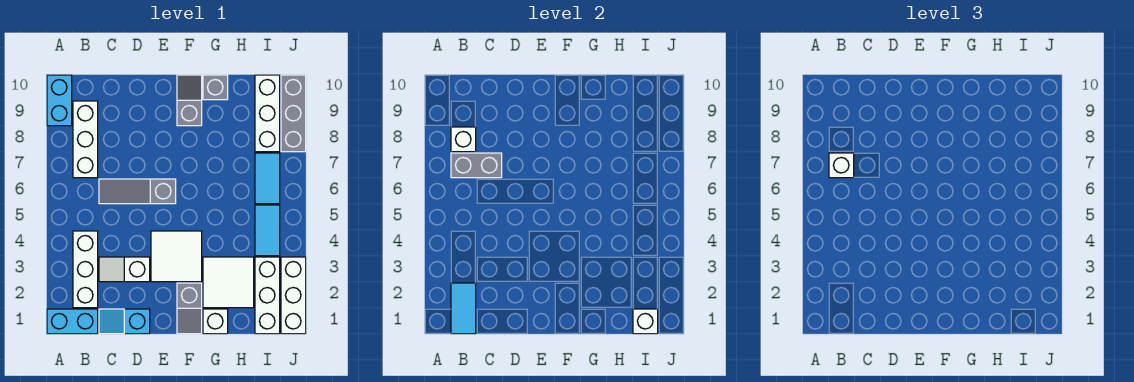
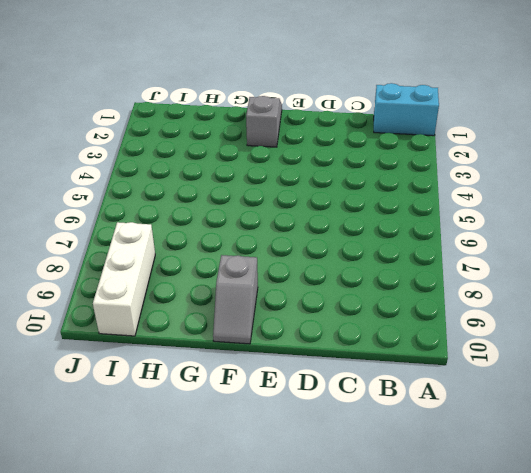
none -> cyan brick A9:A10 level 1
none -> white brick B2:B4 level 1
none -> white brick B7:B9 level 1

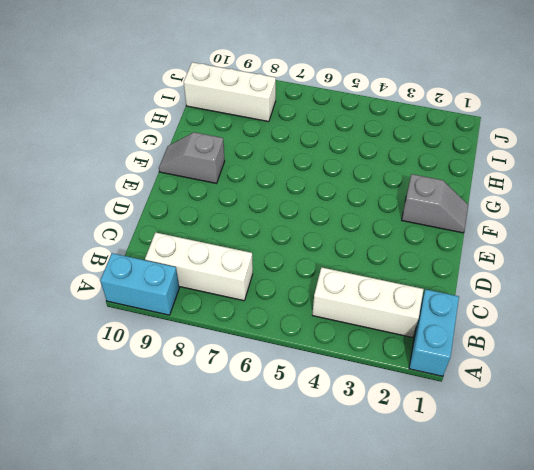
none -> cyan slope C1:D1 level 1 top D
none -> white slope C3:D3 level 1 top D
none -> grey slope C6:E6 level 1 top E

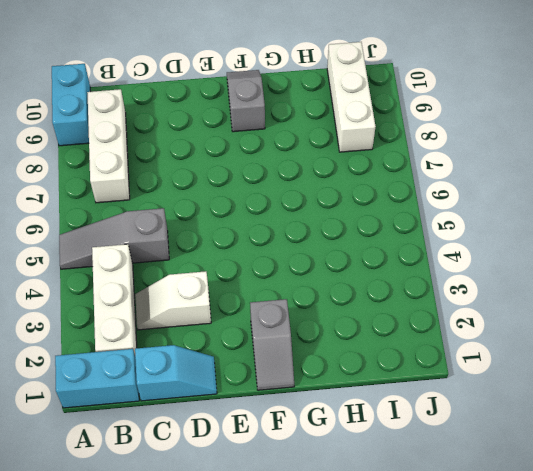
grey slope A5:C5 level 1 top C -> grey slope C6:E6 level 1 top E
cyan slope C1:D1 level 1 top C -> cyan slope C1:D1 level 1 top D
none -> white tile E3:F4 level 1
none -> white brick G1 level 1
none -> white tile G2:H3 level 1

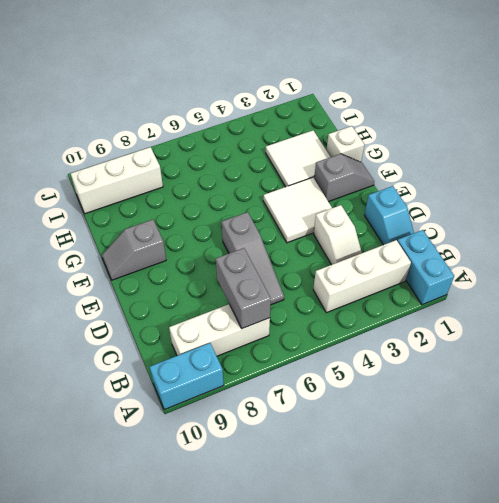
none -> grey brick G10 level 1
none -> white brick I1:I3 level 1
none -> cyan tile I4:I5 level 1

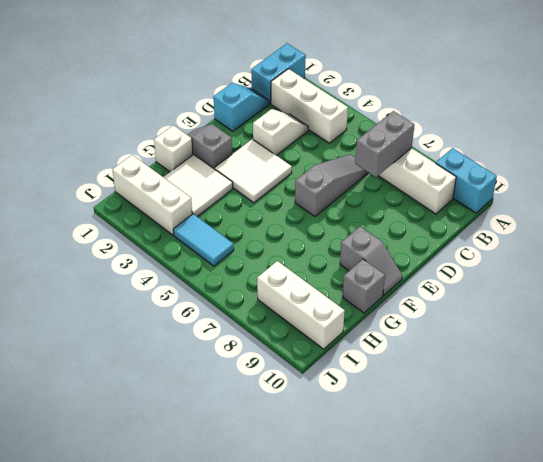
none -> cyan tile I6:I7 level 1
none -> white brick J1:J3 level 1
none -> grey brick J8:J10 level 1

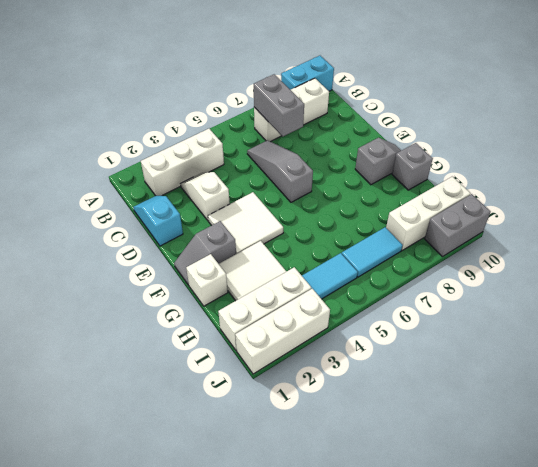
grey brick J9:J10 level 1 -> grey brick J8:J10 level 1
none -> cyan brick A1:B1 level 1
none -> cyan tile B1:B2 level 2
none -> white brick B8 level 2

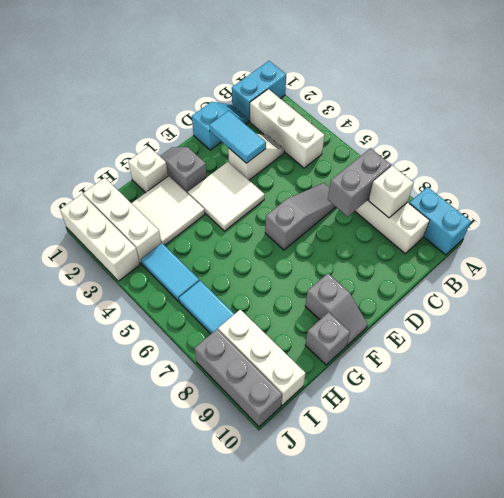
cyan tile D2:D3 level 2 -> cyan tile B1:B2 level 2
none -> white brick I1 level 2
none -> white brick B7 level 3

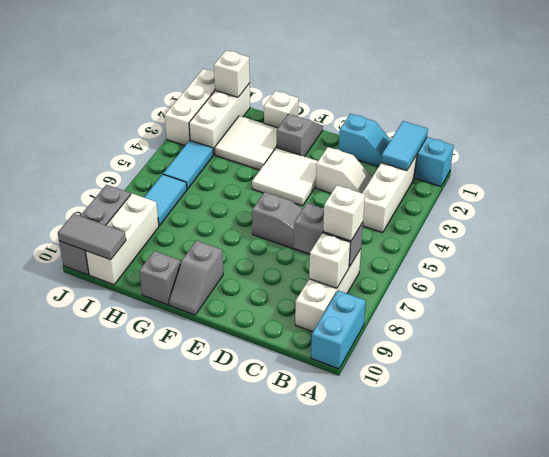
grey tile I10:J10 level 2 -> none

